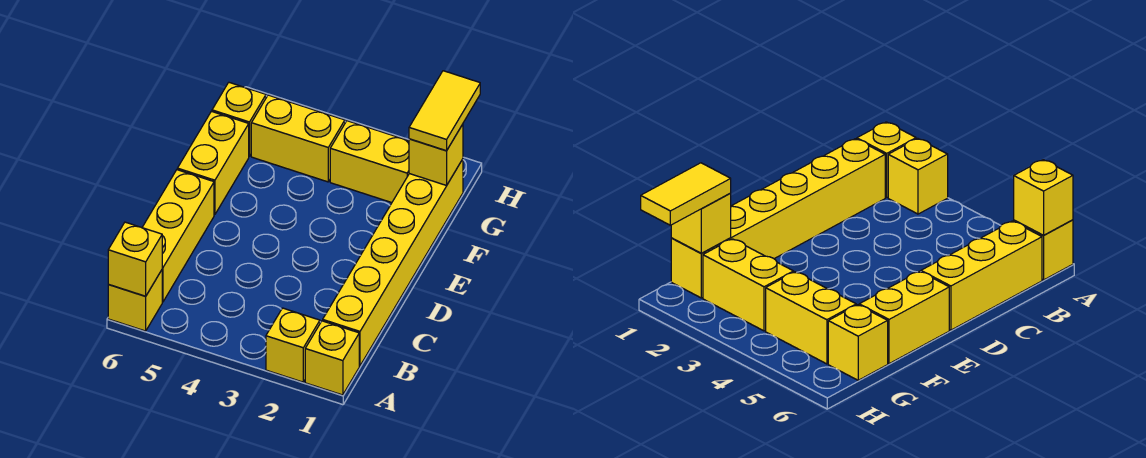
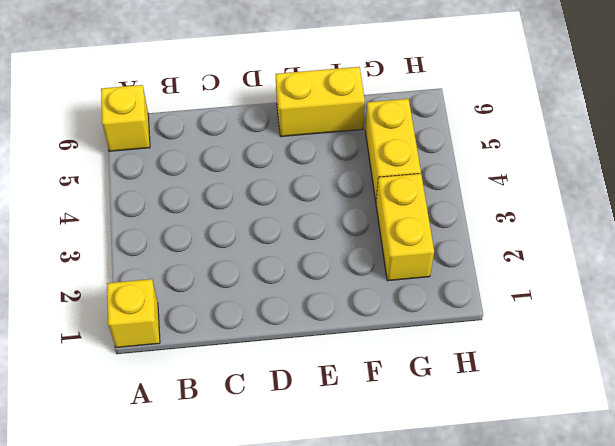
none -> yellow brick A2 level 1
none -> yellow brick B1:G1 level 1
none -> yellow brick B6:D6 level 1

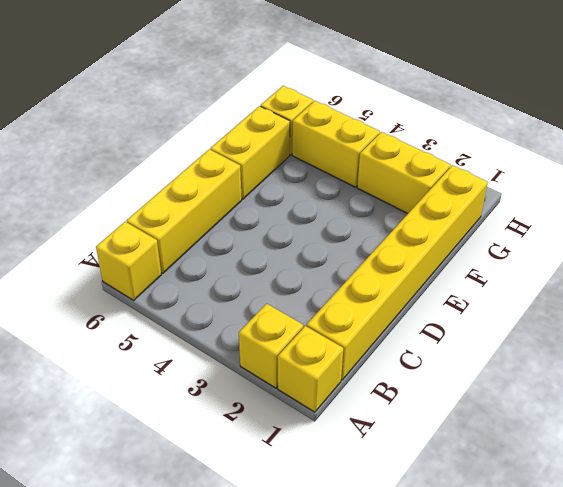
none -> yellow brick A6 level 2
none -> yellow brick G1 level 2
none -> yellow tile G1:H1 level 3

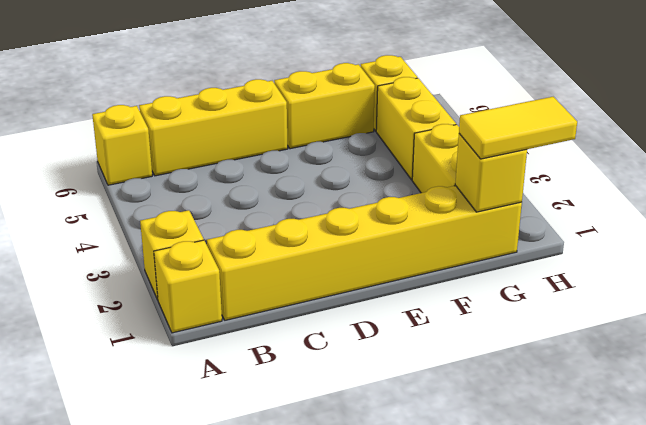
none -> yellow brick A6 level 2

